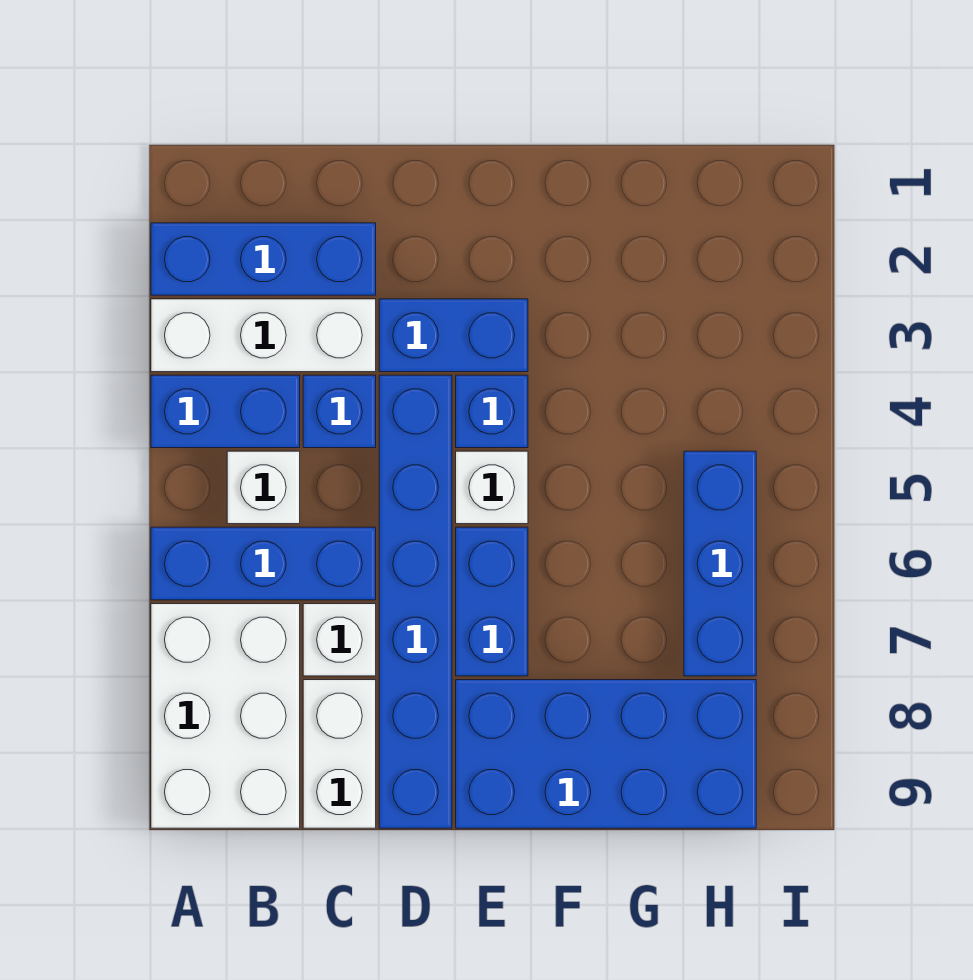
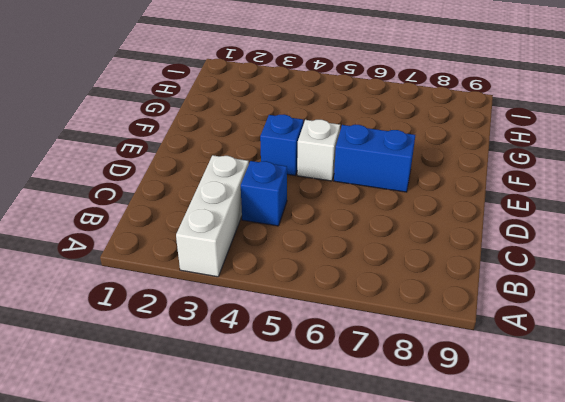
none -> blue brick A2:C2 level 1
none -> blue brick A4:B4 level 1
none -> blue brick A6:C6 level 1

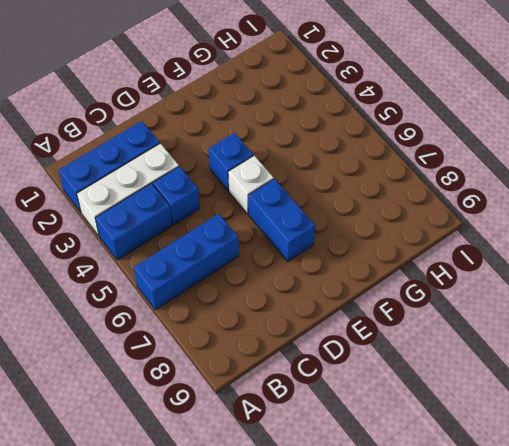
none -> white brick A7:B9 level 1
none -> white brick B5 level 1
none -> white brick C7 level 1

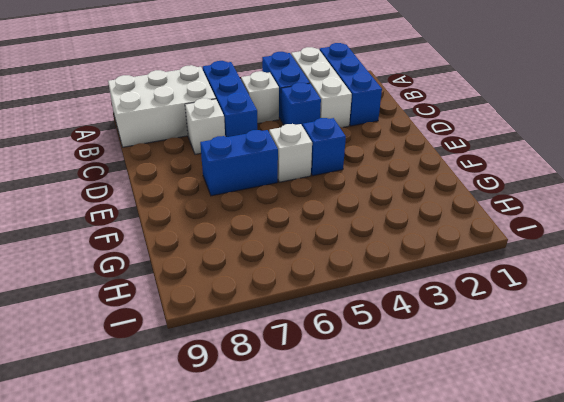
none -> white brick C8:C9 level 1
none -> blue brick D3:E3 level 1
none -> blue brick D4:D9 level 1

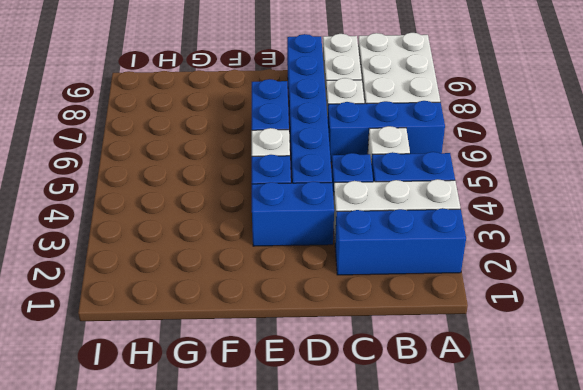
none -> blue brick E8:H9 level 1
none -> blue brick H5:H7 level 1

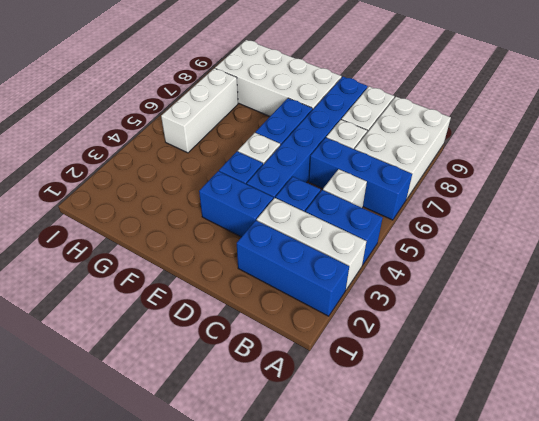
white brick E8:H9 level 1 -> blue brick E8:H9 level 1
white brick H5:H7 level 1 -> blue brick H5:H7 level 1

